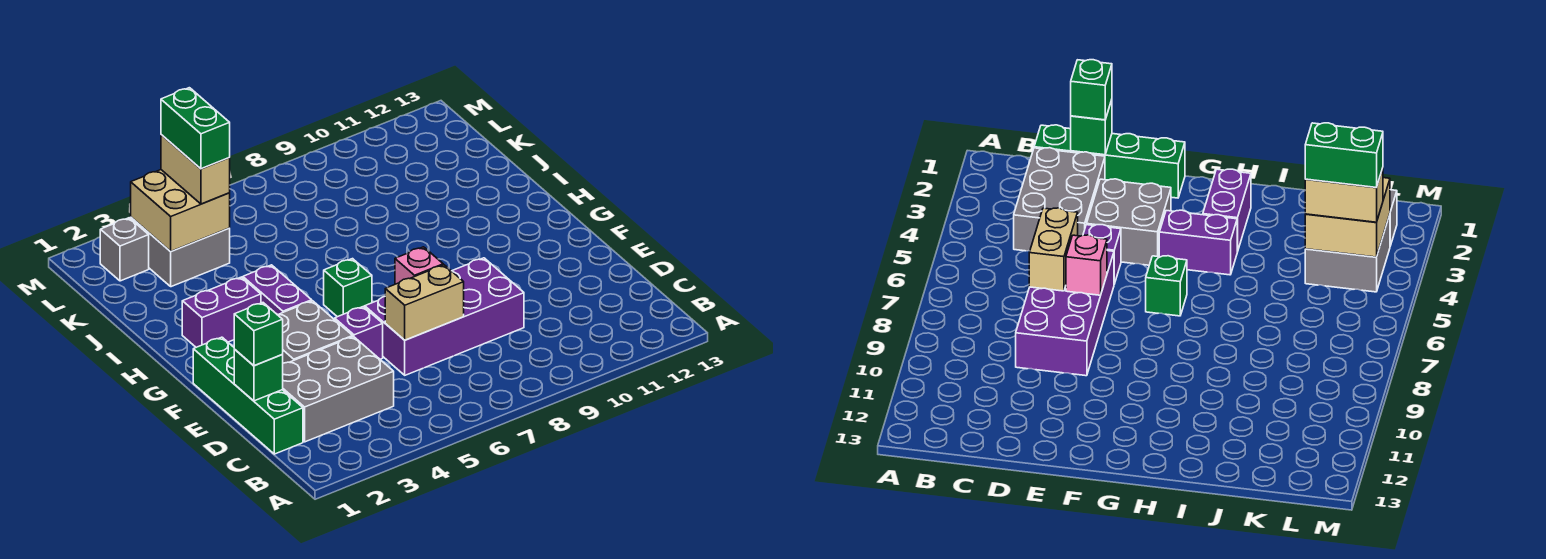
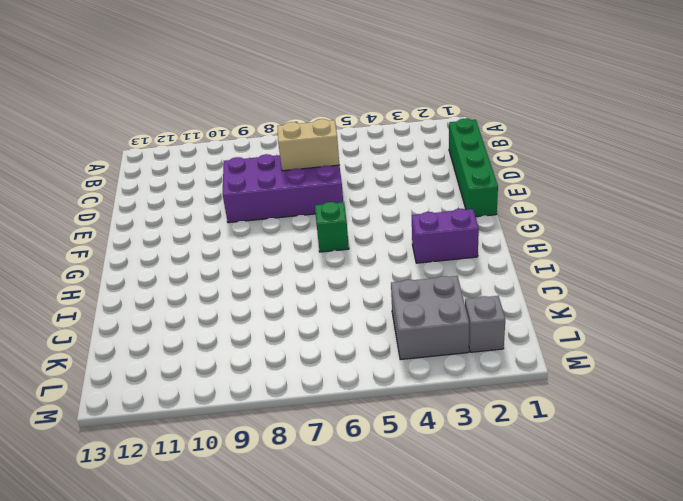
none -> grey brick C2:D4 level 1
none -> grey brick E3:F4 level 1
none -> purple brick E5 level 1

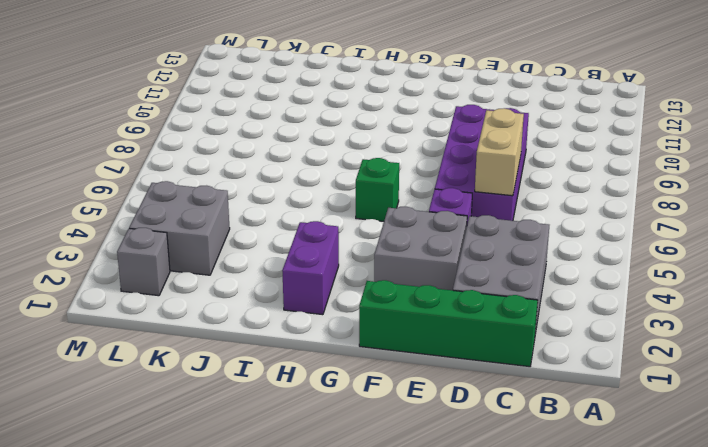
none -> purple brick G4:H4 level 1
none -> green brick D1 level 2
none -> pink brick E7 level 2

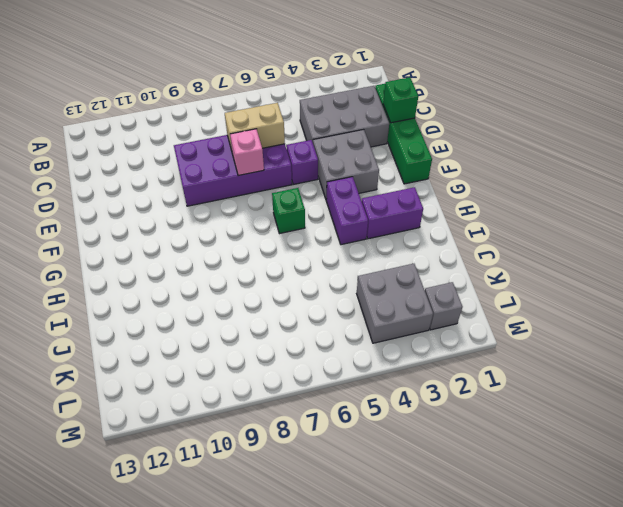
none -> tan brick K3:L4 level 2
none -> green brick D1 level 3
none -> tan brick K4:L4 level 3

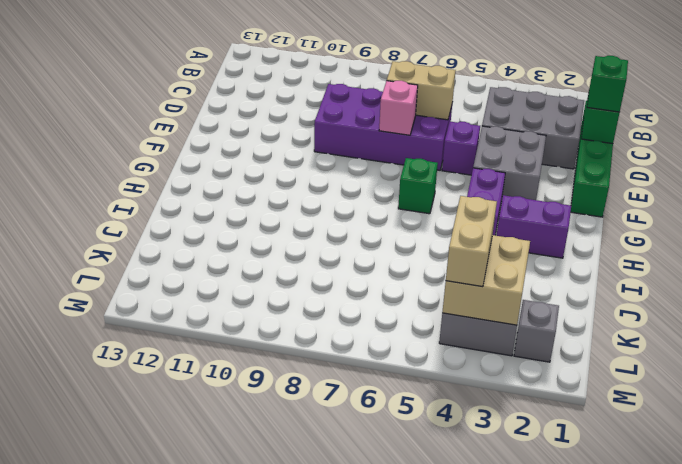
none -> green brick K4:L4 level 4

